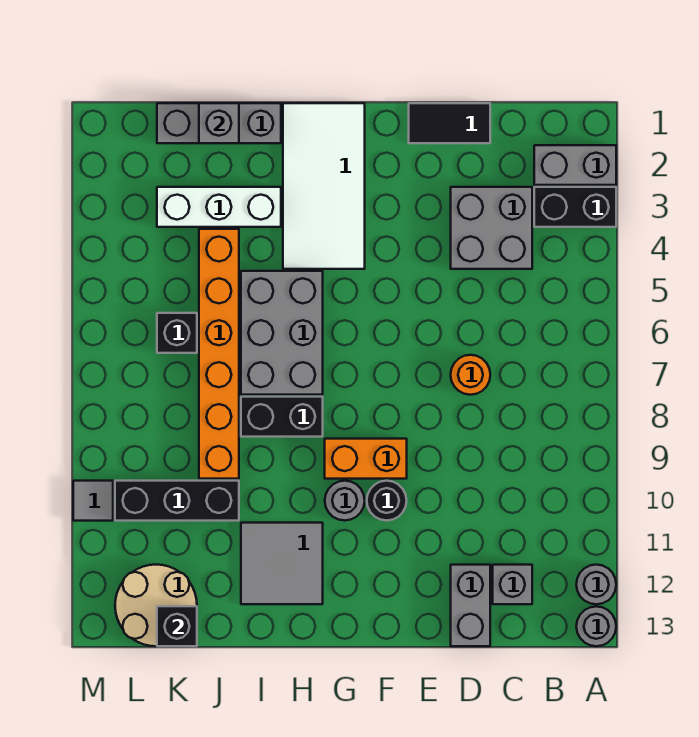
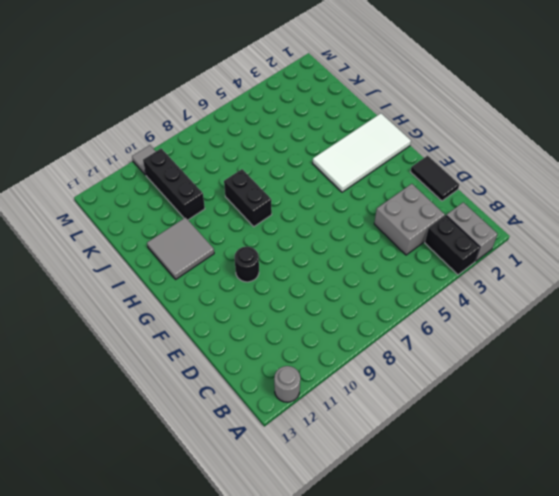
none -> grey round brick A13 level 1
none -> grey brick C12 level 1
none -> orange round brick D7 level 1

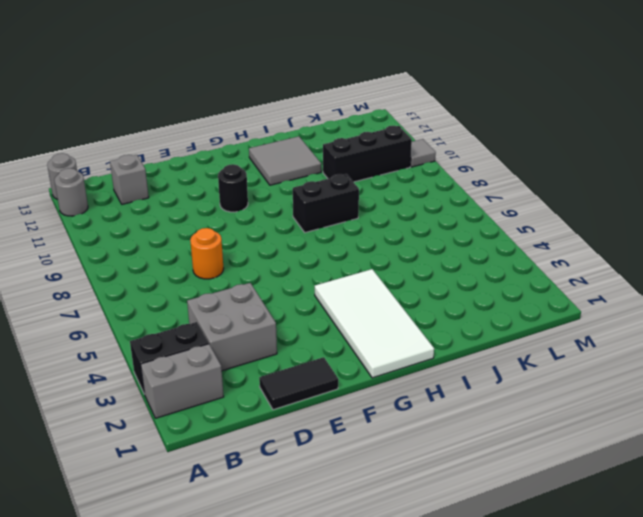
none -> grey brick D12:D13 level 1
none -> orange brick F9:G9 level 1
none -> grey round brick G10 level 1

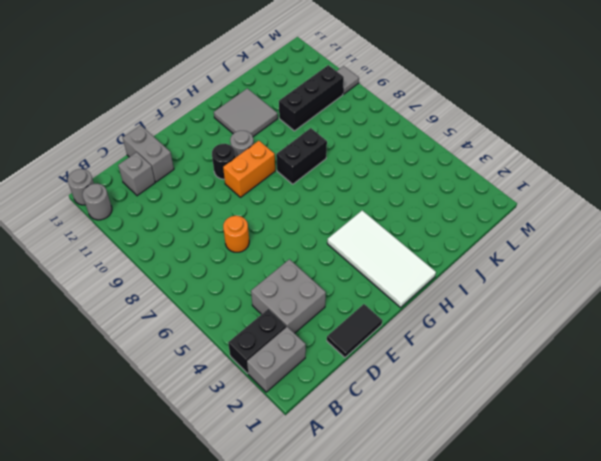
none -> grey brick H5:I7 level 1
none -> grey brick I1:K1 level 1
none -> white brick I3:K3 level 1

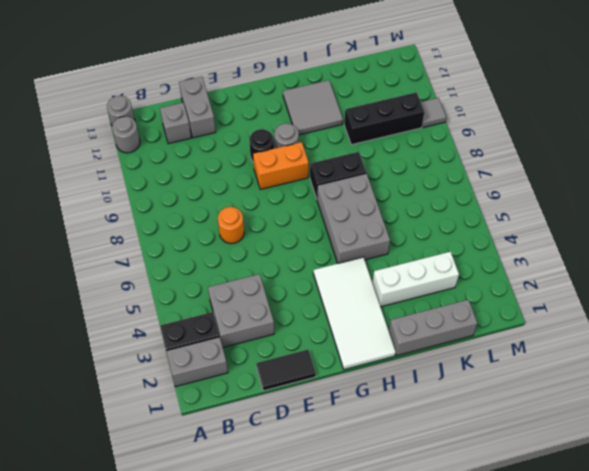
none -> orange brick J4:J9 level 1
none -> black brick K6 level 1
none -> tan round brick K12:L13 level 1

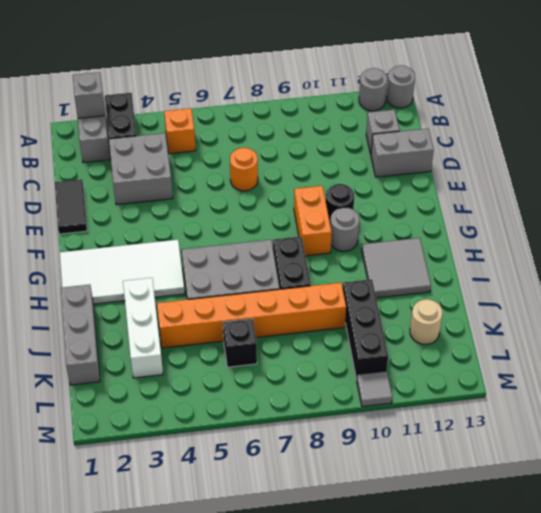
grey brick A2 level 2 -> grey brick J1 level 2
orange brick B5 level 1 -> none
tan round brick K12 level 1 -> tan round brick K12:L13 level 1
none -> black brick K13 level 2

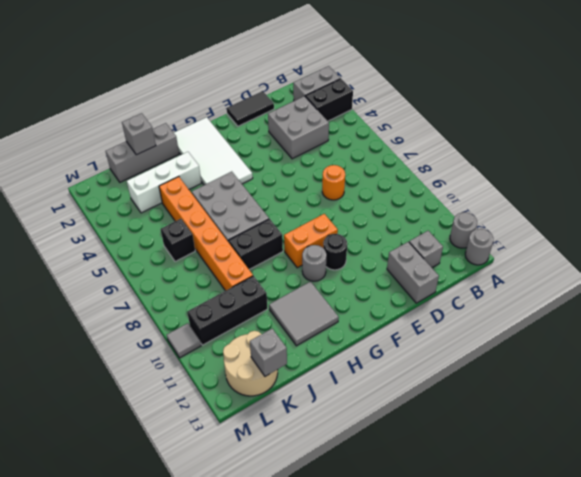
grey brick K13 level 2 -> black brick K13 level 2

